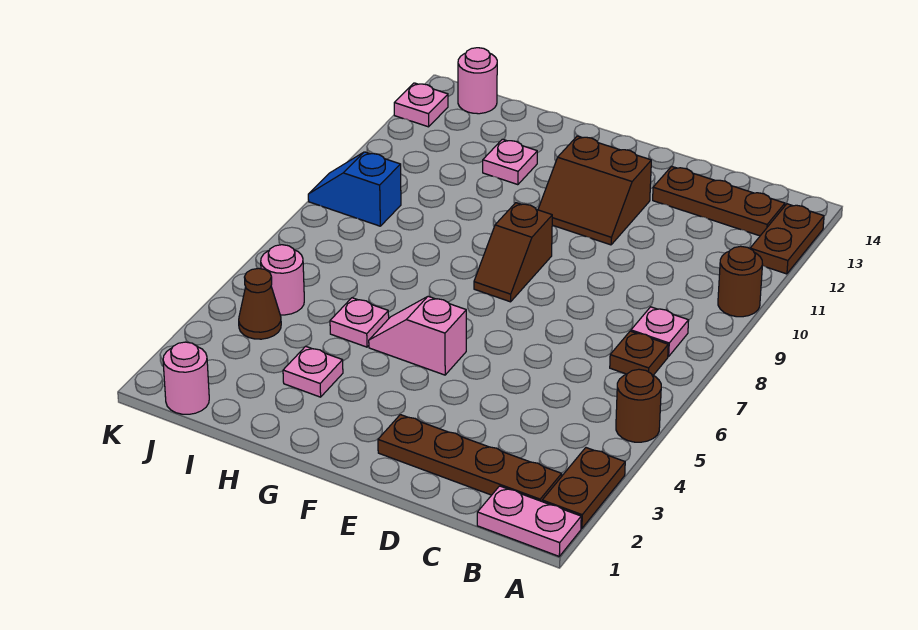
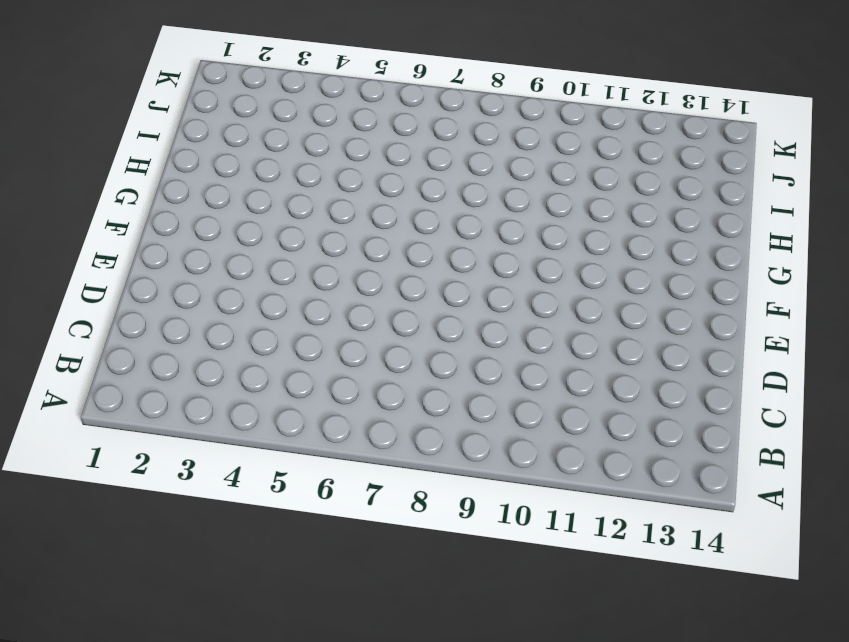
none -> pink plate A1:B1 level 1
none -> brown plate A2:A3 level 1
none -> brown round brick A5 level 1

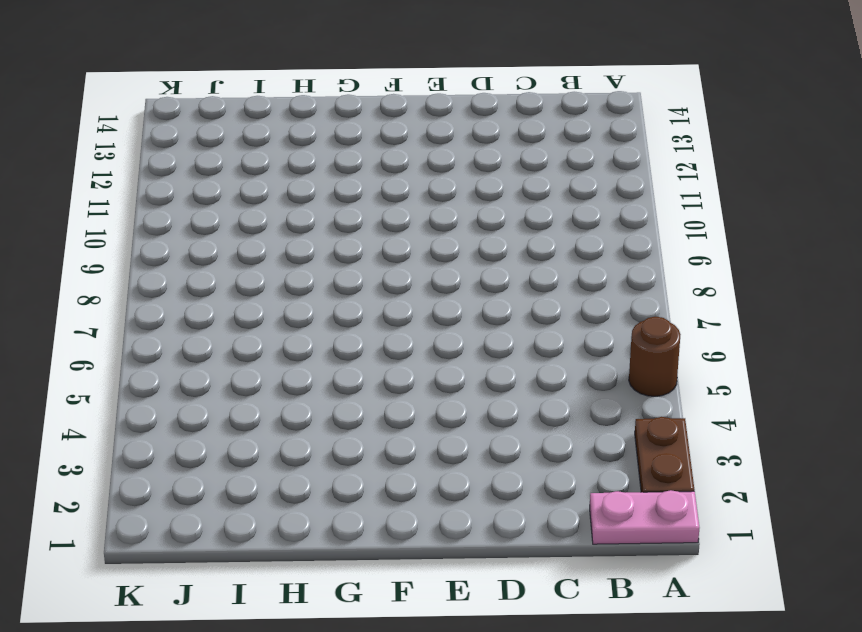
none -> brown round brick A10 level 1
none -> brown plate A12:A13 level 1
none -> brown plate B2:E2 level 1

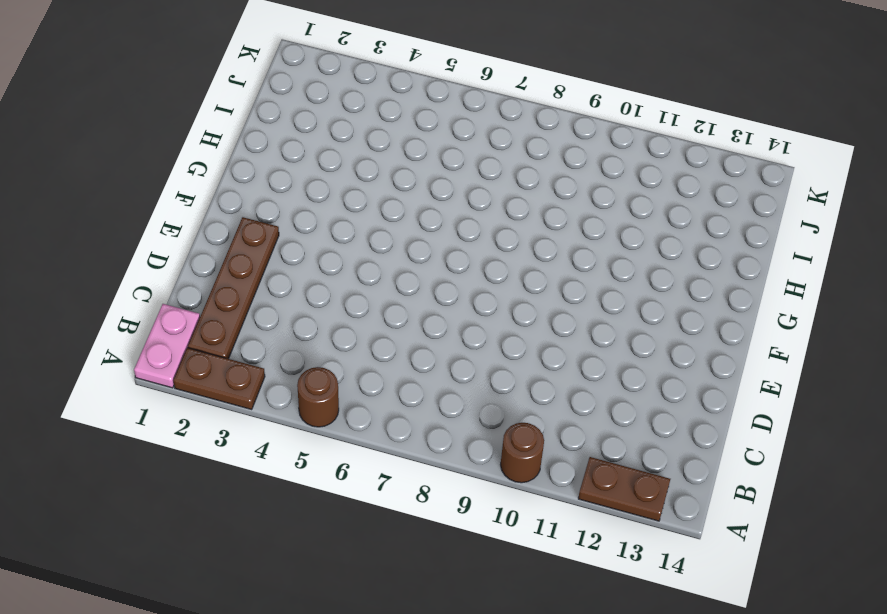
none -> brown plate B7 level 1
none -> pink plate B8 level 1
none -> brown plate B13:D13 level 1

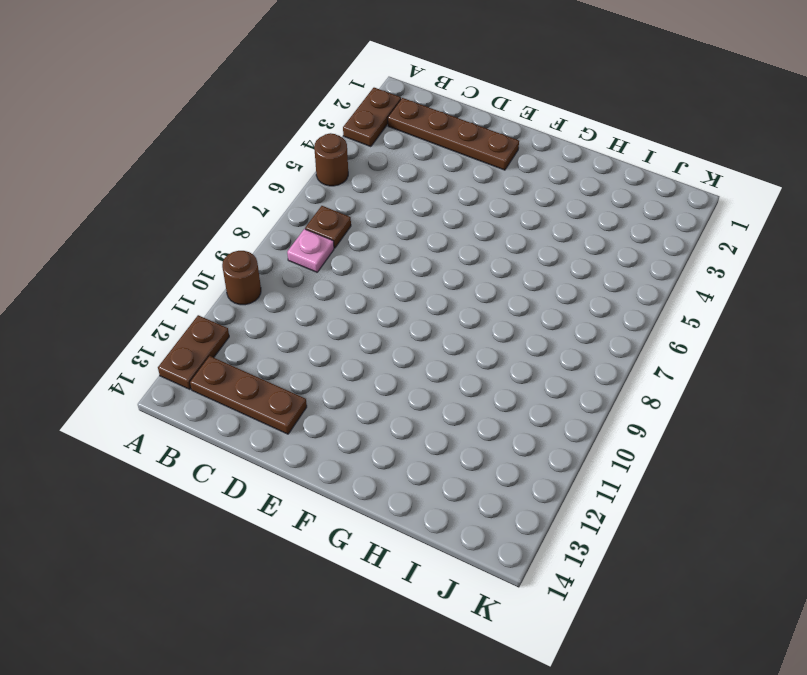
none -> pink plate A1:B1 level 1
none -> brown slope E11:F12 level 1 top 12
none -> pink slope F5:G5 level 1 top F

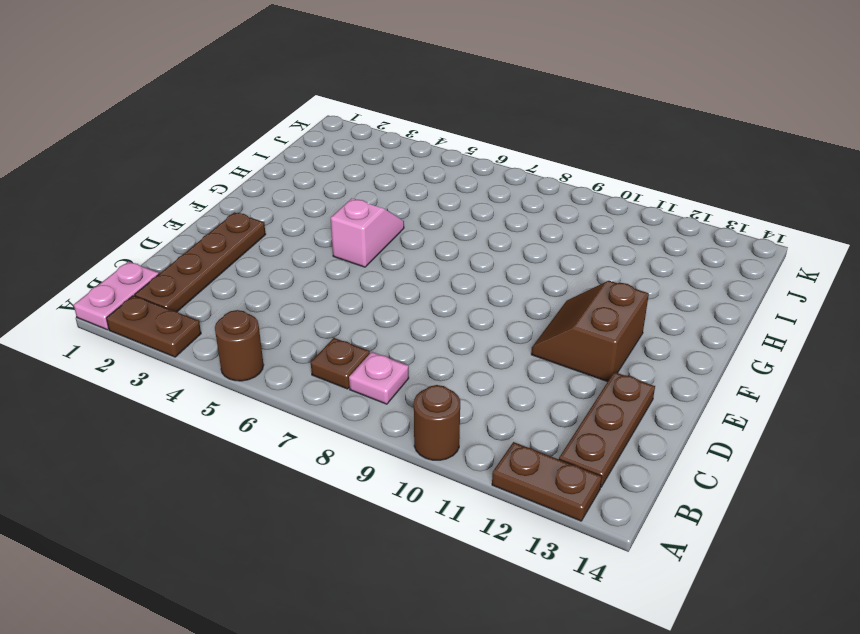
none -> brown slope F8:F9 level 1 top 9
none -> pink plate H3 level 1
none -> pink plate H5 level 1

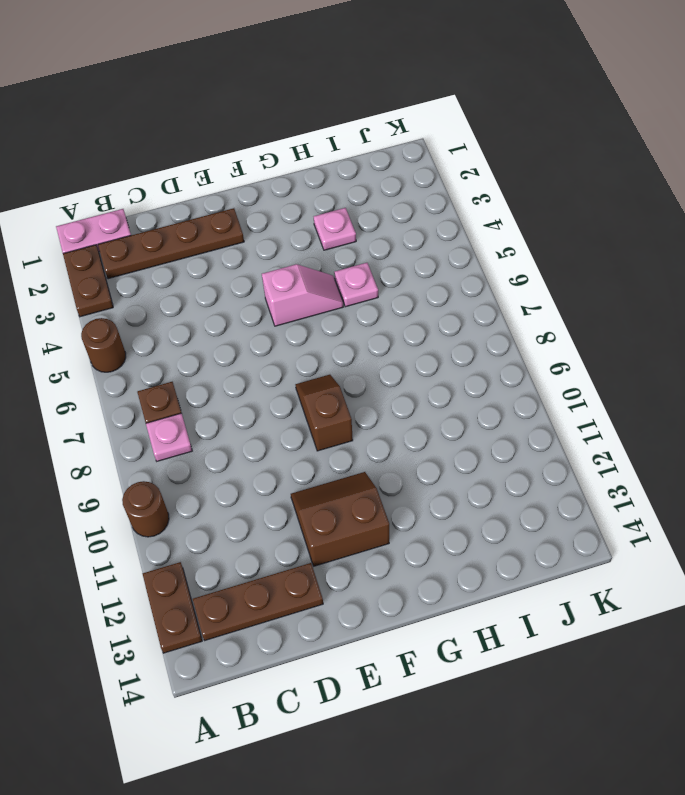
none -> pink plate H12 level 1
none -> pink round brick J1 level 1
none -> brown cone J4 level 1

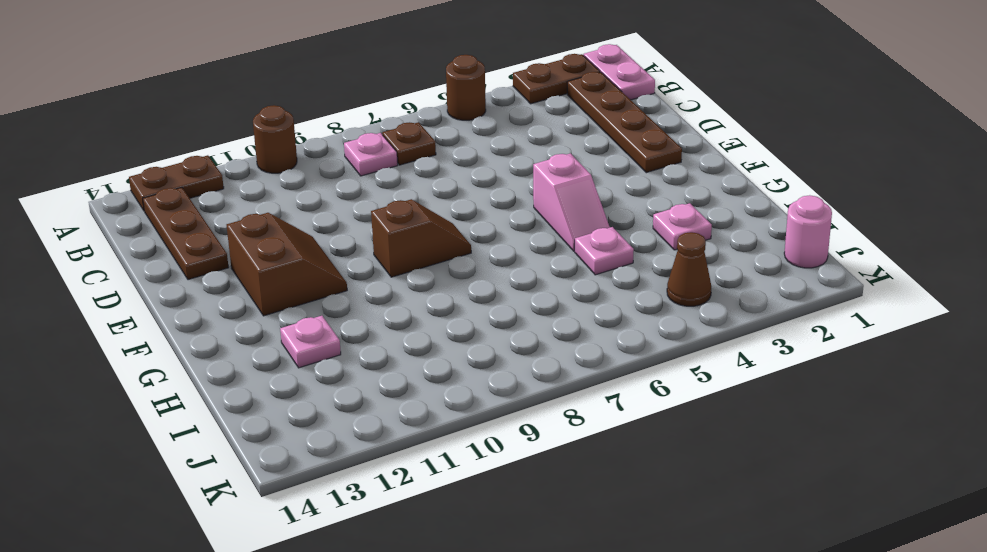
none -> pink round brick J5 level 1
none -> blue slope J9:K9 level 1 top J
none -> pink round brick J14 level 1

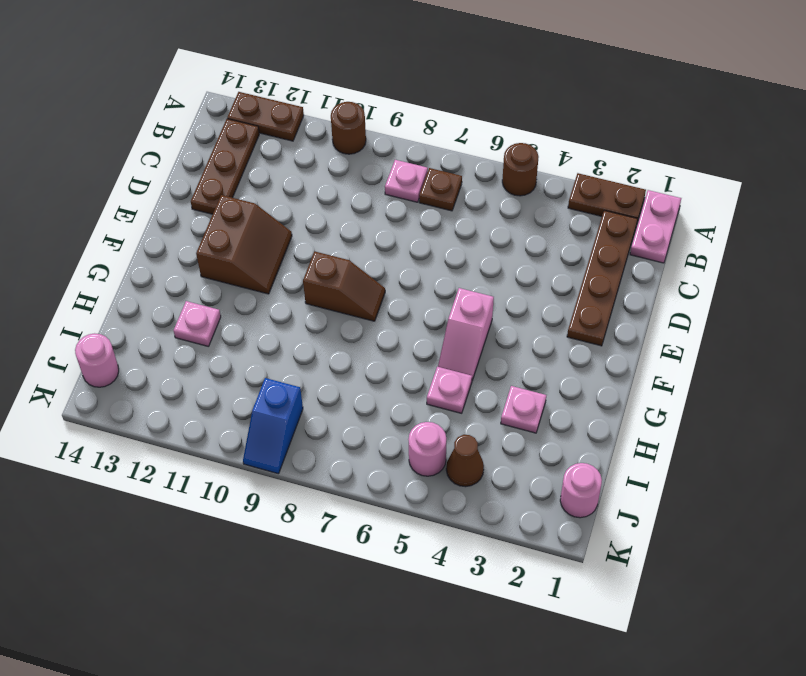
none -> pink plate K13 level 1

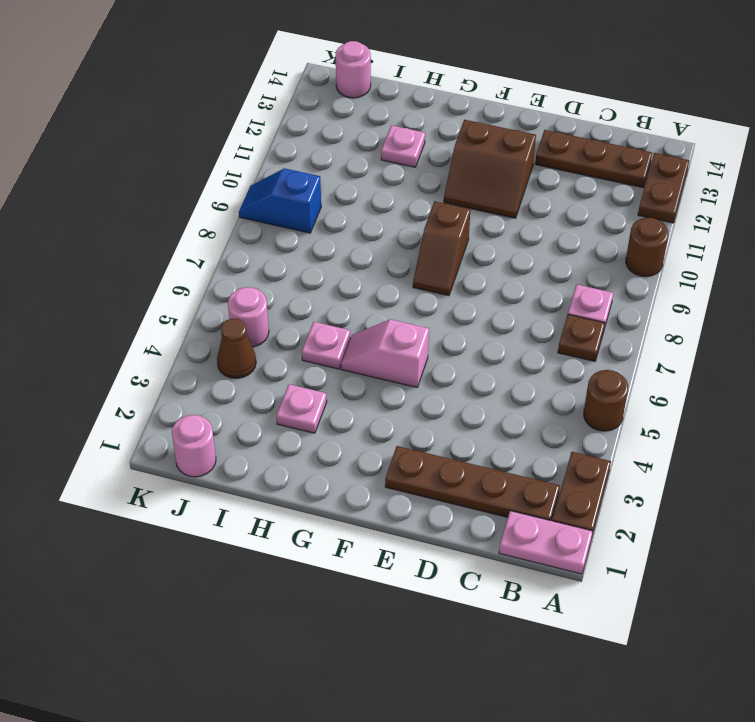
none -> pink plate K13 level 1

